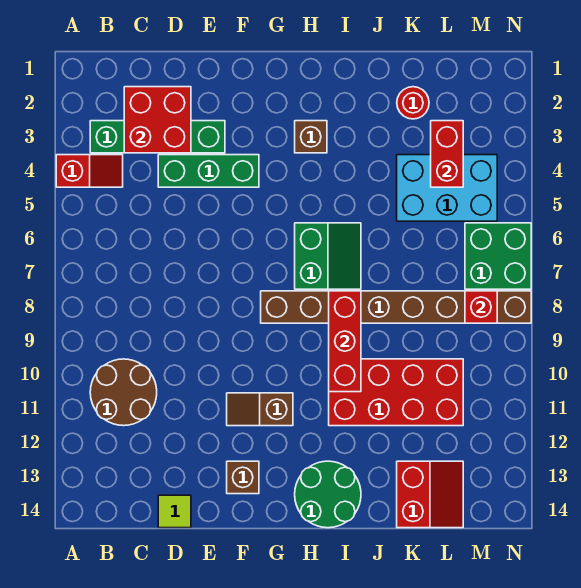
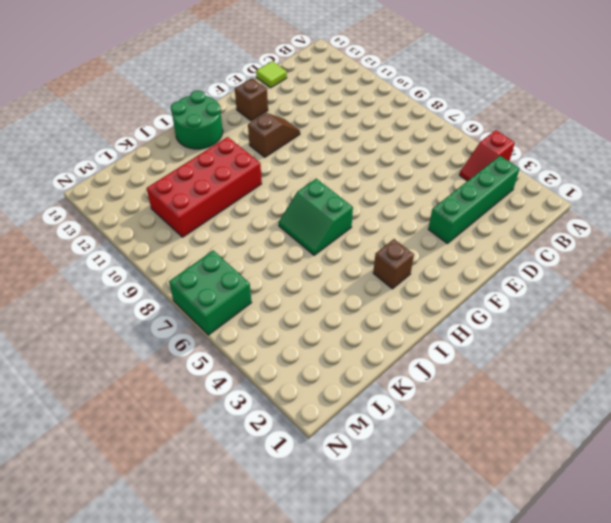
none -> brown round brick B10:C11 level 1
none -> green brick D4:F4 level 1
none -> brown brick G8:N8 level 1

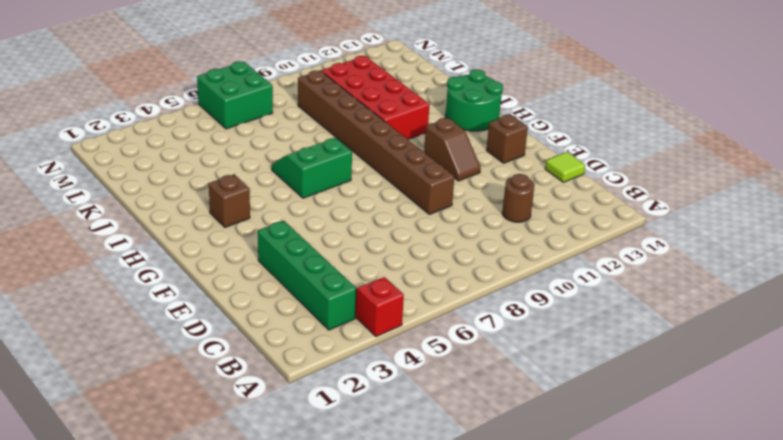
brown round brick C11 level 1 -> brown round brick B10:C11 level 1
brown brick E9:L9 level 1 -> brown brick G8:N8 level 1
none -> green brick D4:F4 level 1
none -> red round brick K2 level 1
none -> cyan brick K4:M5 level 1

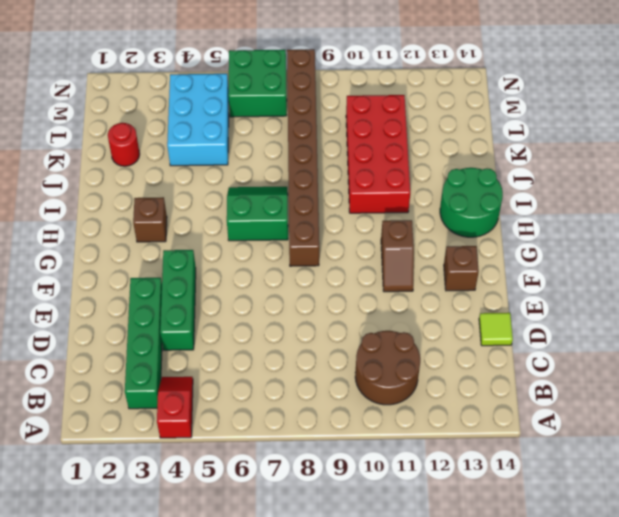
none -> red slope K13:L14 level 1 top K
none -> red brick C2:D3 level 2
none -> red brick I8:I10 level 2

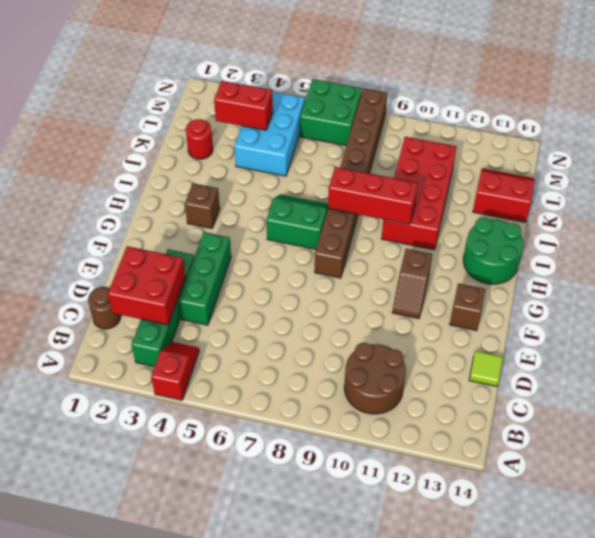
brown round brick C1 level 1 -> none
none -> red brick M8 level 2

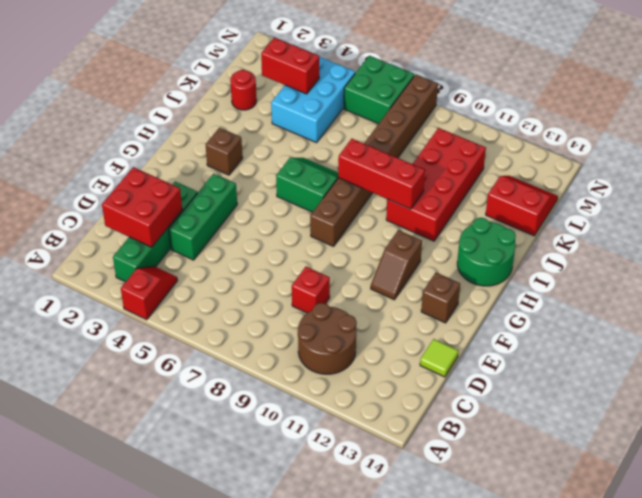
red brick D9 level 1 -> red brick M8 level 2

